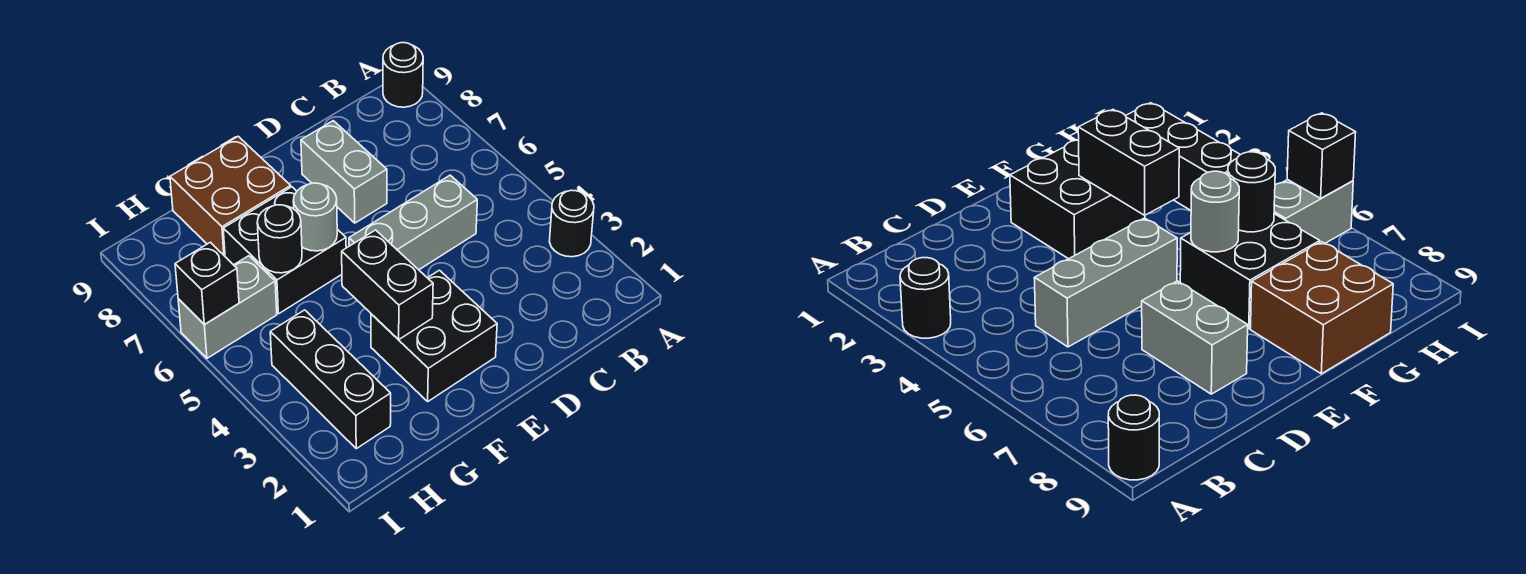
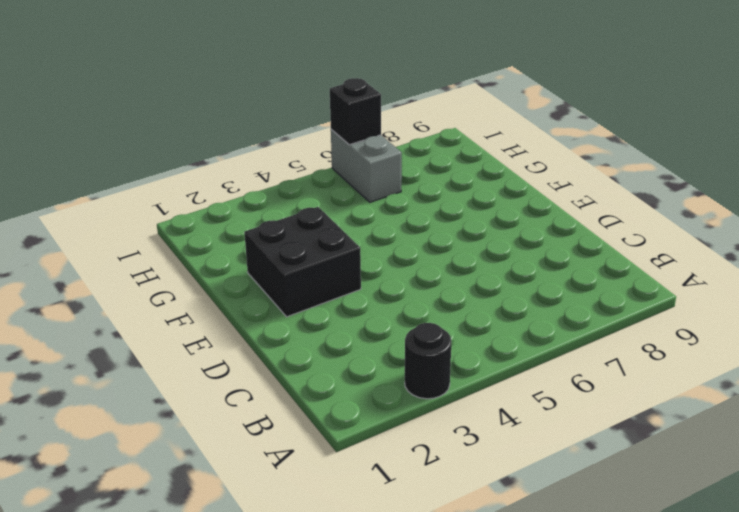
none -> black round brick A9 level 1
none -> grey brick C5:E5 level 1
none -> grey brick D7:D8 level 1

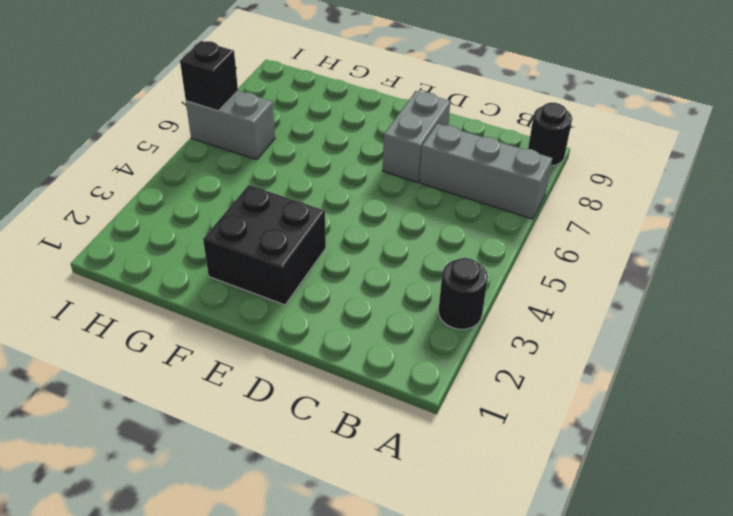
grey brick A7:C7 level 1 -> grey brick C5:E5 level 1
none -> black brick F6:G7 level 1
none -> brown brick F8:G9 level 1
none -> black brick H2:H4 level 1

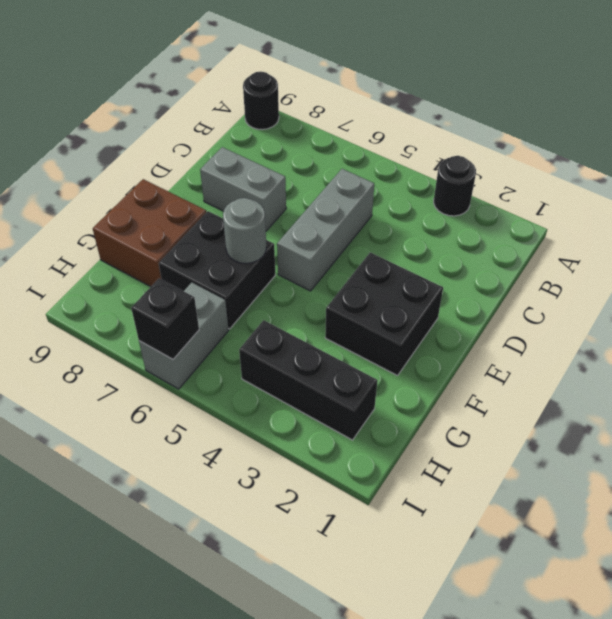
none -> black brick F3:F4 level 2
none -> black round brick G6 level 2

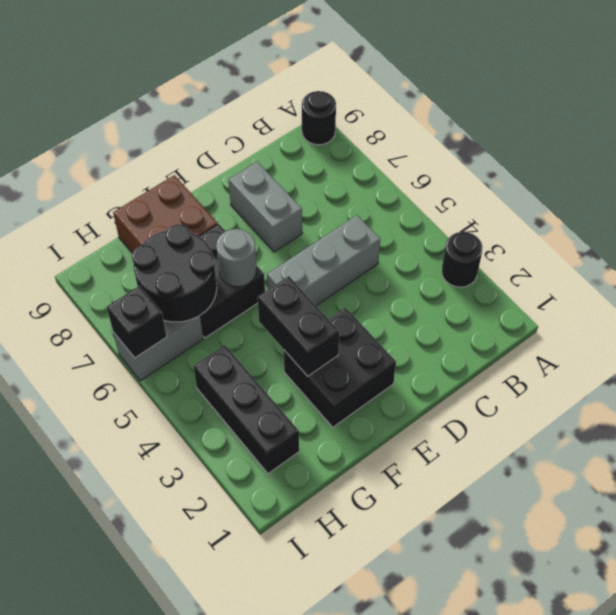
black round brick G6:H7 level 2 -> black round brick G6 level 2

